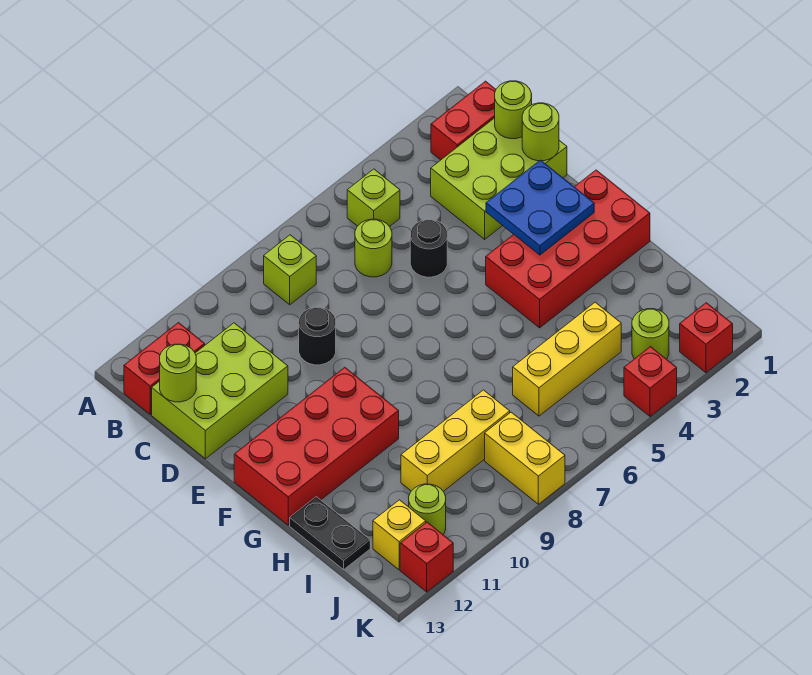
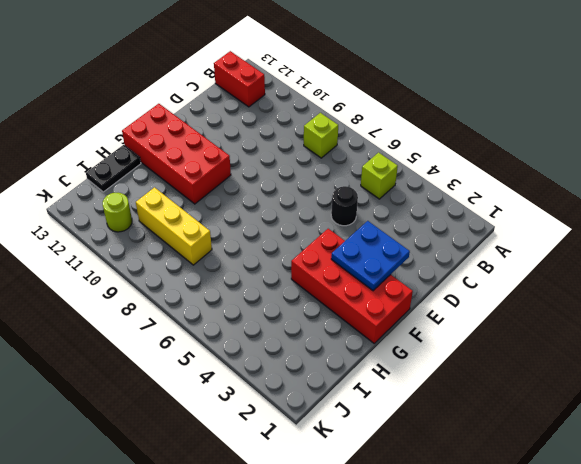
none -> red brick B1:B2 level 1
none -> lime brick C1:D3 level 1
none -> lime round brick C6 level 1

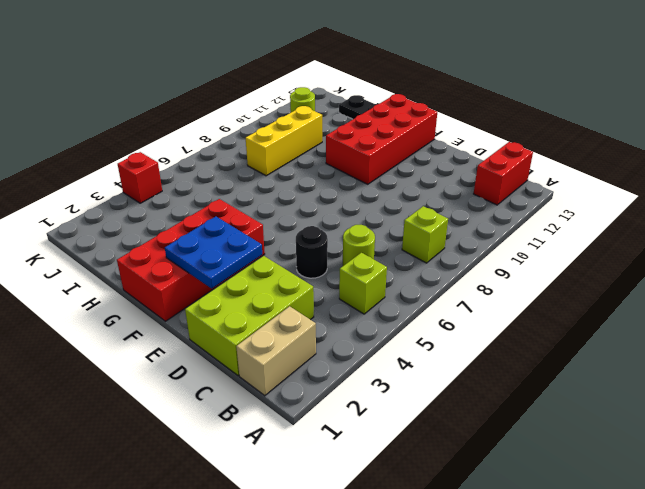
tan brick B1:B2 level 1 -> red brick B1:B2 level 1
none -> lime brick C11:D13 level 1
none -> black round brick D9 level 1
none -> yellow brick I4:I6 level 1

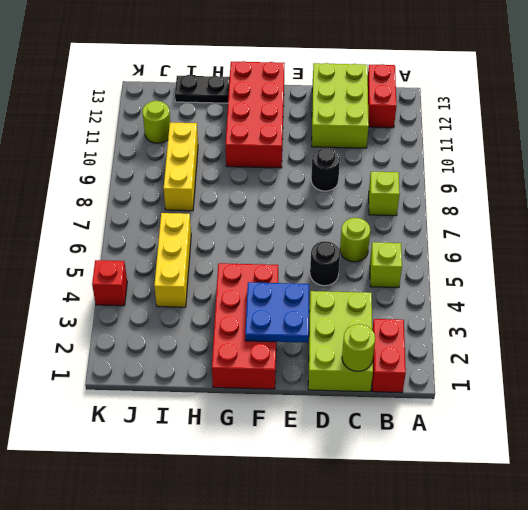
none -> lime round brick J3 level 1
none -> yellow brick J8:K8 level 1
none -> yellow brick J12 level 1

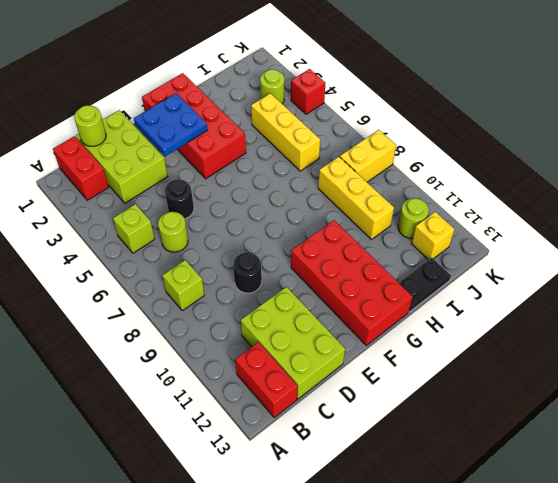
none -> red brick K2 level 1
none -> red brick K12 level 1
none -> lime round brick C13 level 2

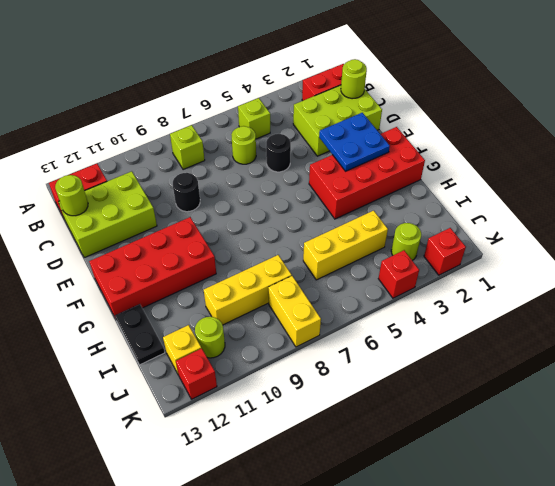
none -> lime round brick D1 level 2

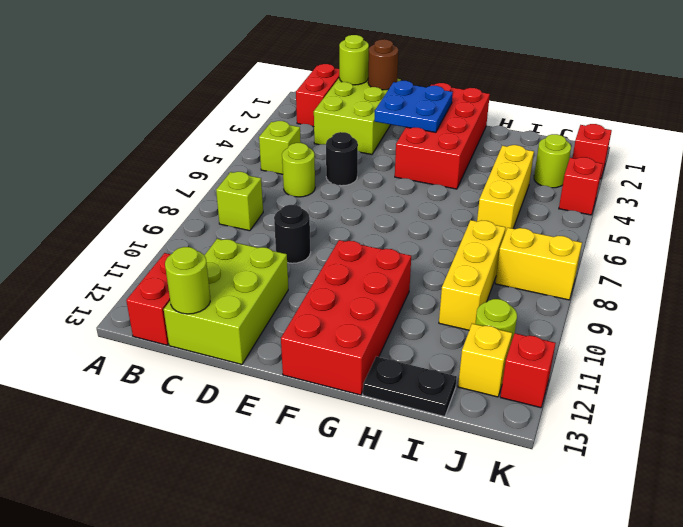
brown round brick D1 level 2 -> lime round brick D1 level 2

